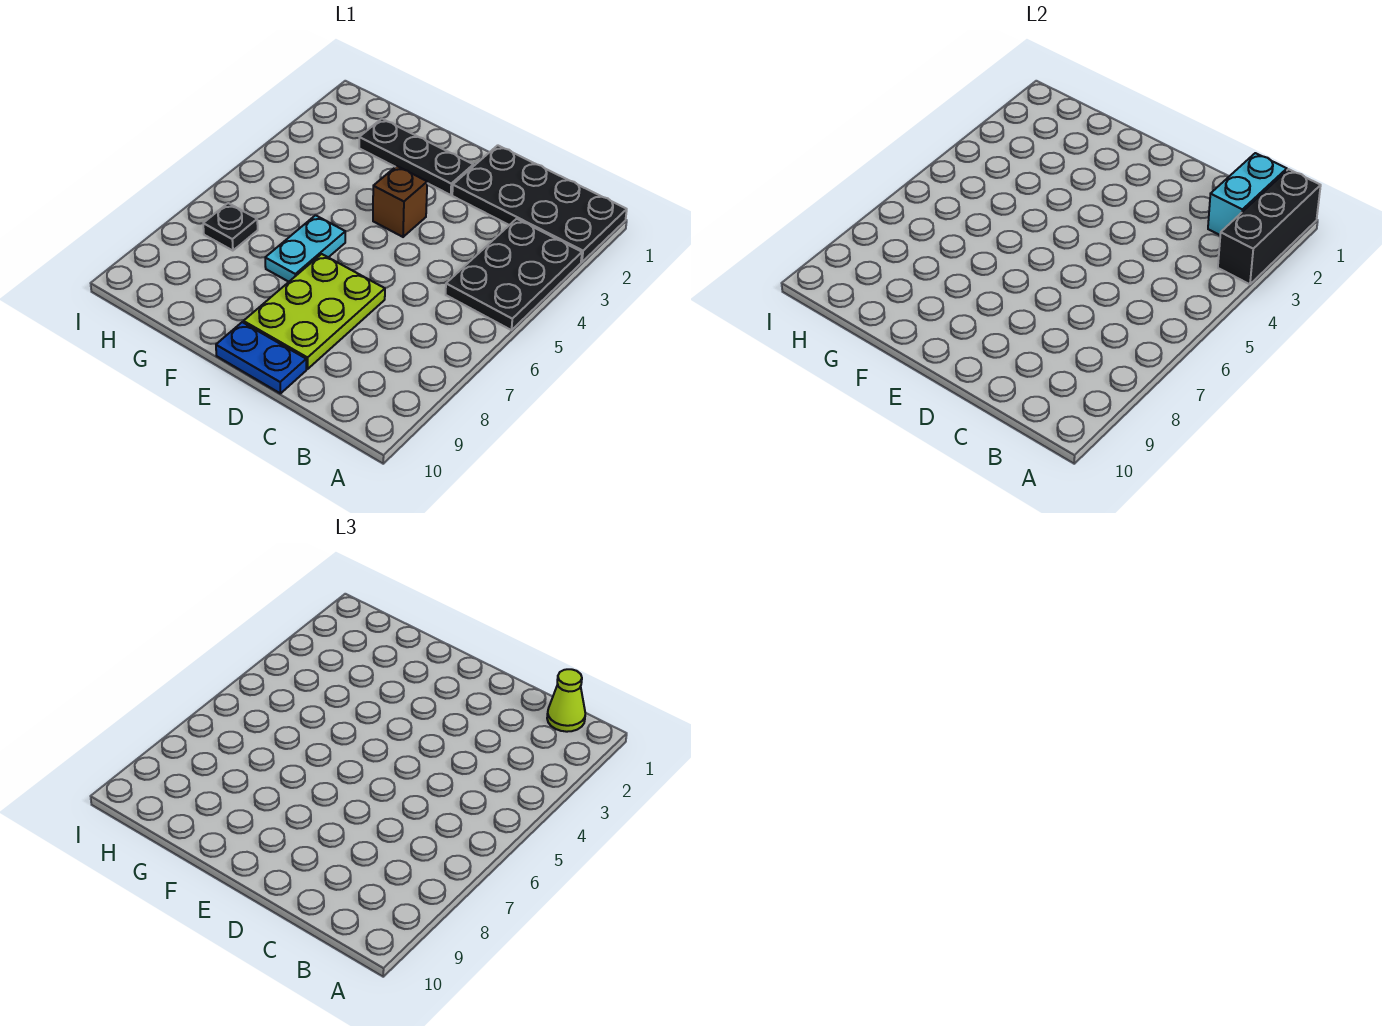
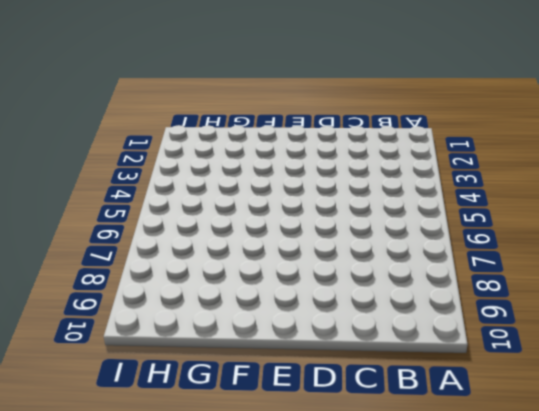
none -> black plate A1:D2 level 1
none -> black plate A3:B5 level 1

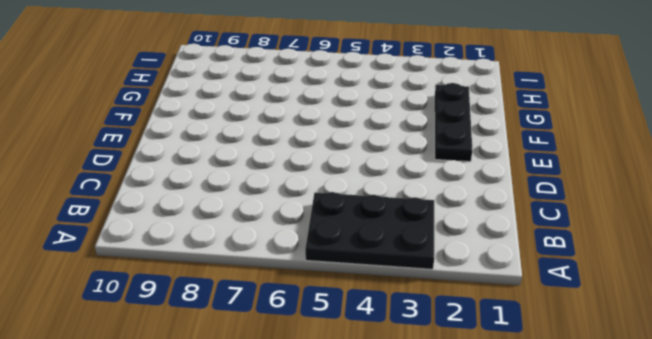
none -> black plate A1:D2 level 1
none -> lime plate D7:E9 level 1

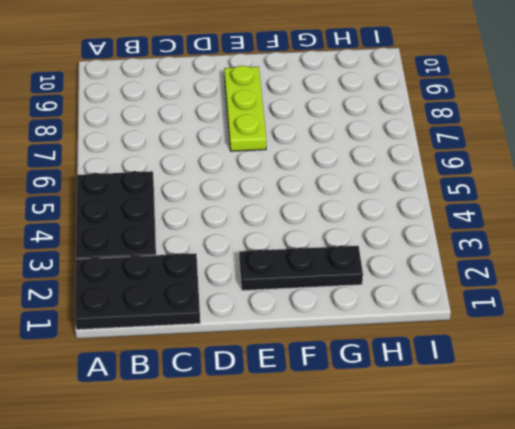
black plate A1:C2 level 1 -> black plate A1:D2 level 1
lime plate E7:E9 level 1 -> lime plate D7:E9 level 1
none -> blue plate D10:E10 level 1
none -> brown brick E4 level 1

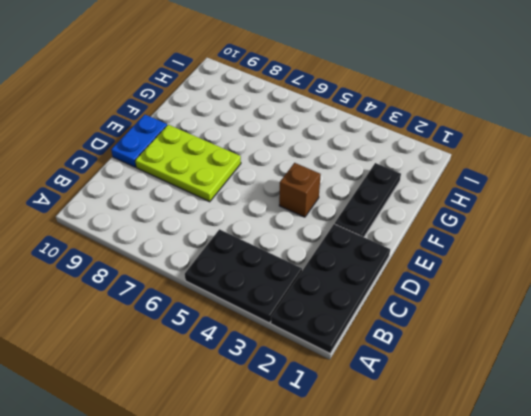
none -> cyan plate F6:F7 level 1
none -> black plate H7 level 1

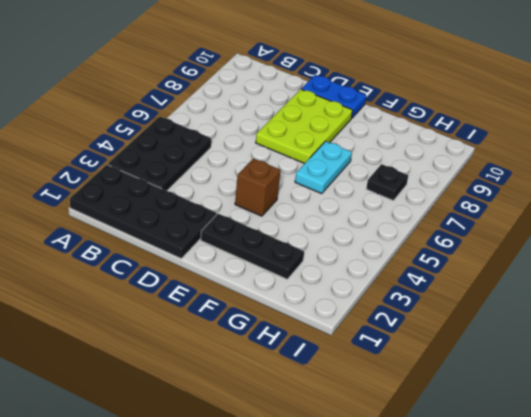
none -> black brick A1:A3 level 2
none -> cyan brick B1:B2 level 2

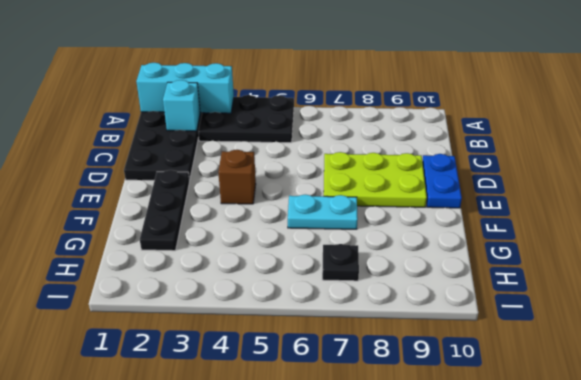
cyan brick A1:A3 level 2 -> black brick A1:A3 level 2
cyan brick B2 level 2 -> cyan brick B1:B2 level 2
none -> lime cone B1 level 3

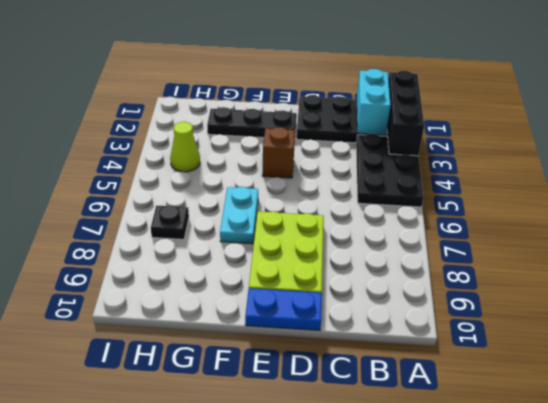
lime cone H4 level 1 -> lime cone B1 level 3

